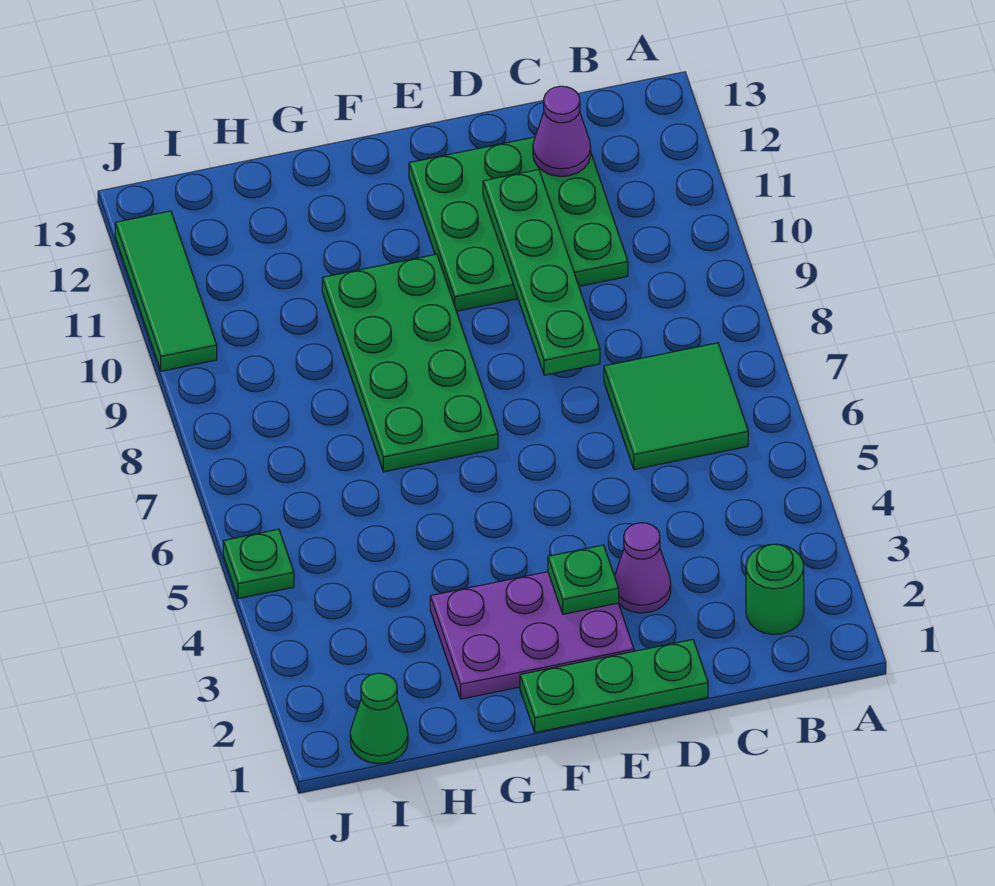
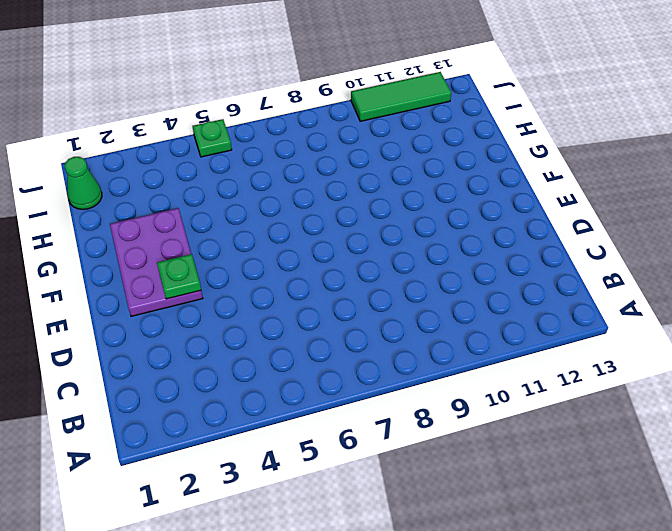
none -> green round brick B2 level 1
none -> green tile B6:C7 level 1
none -> green plate C10:E12 level 1

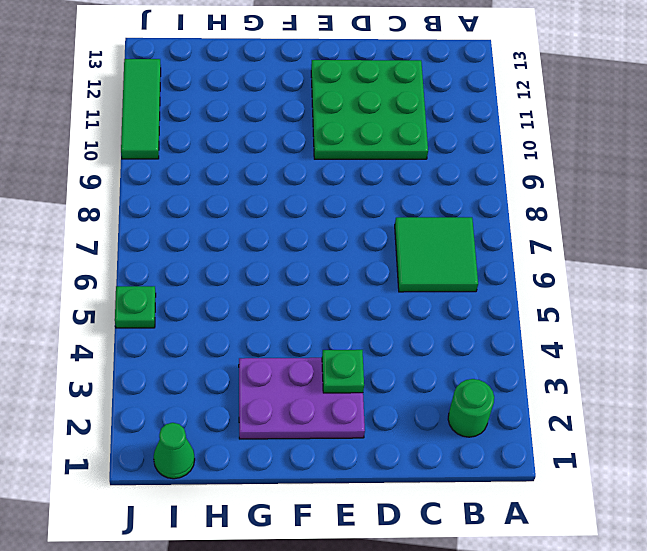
none -> green plate D1:F1 level 1
none -> purple cone D3 level 1
none -> green plate F7:G10 level 1

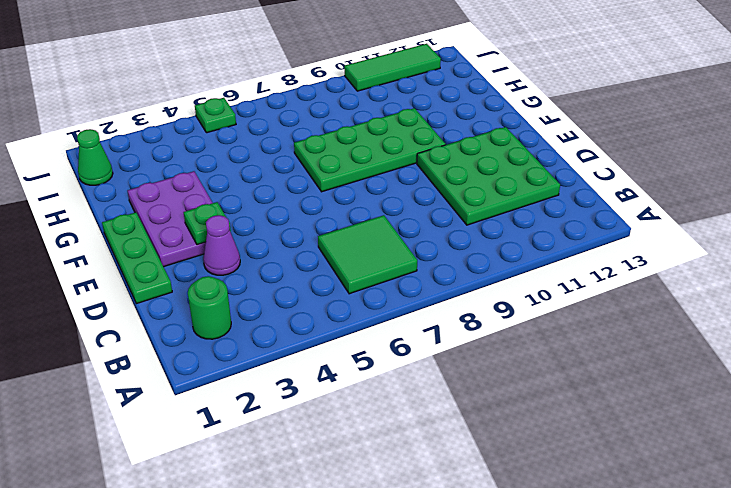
none -> purple cone C12 level 2
none -> green plate D8:D11 level 2

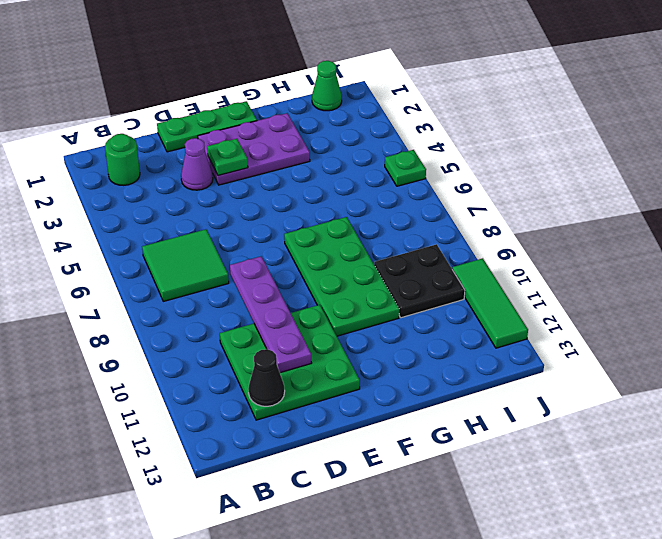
black cone C12 level 2 -> purple cone C12 level 2
purple plate D8:D11 level 2 -> green plate D8:D11 level 2
black plate H9:I10 level 1 -> none

